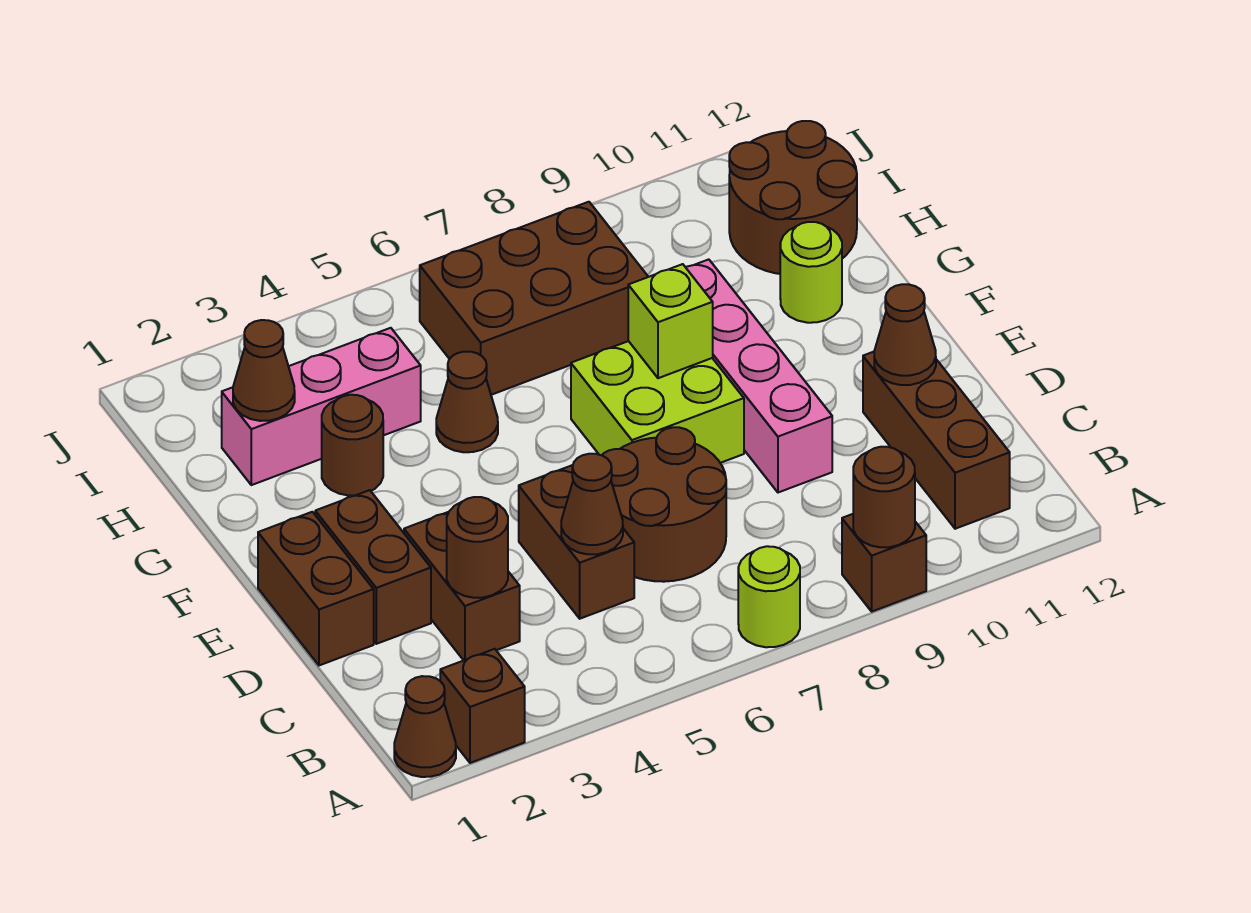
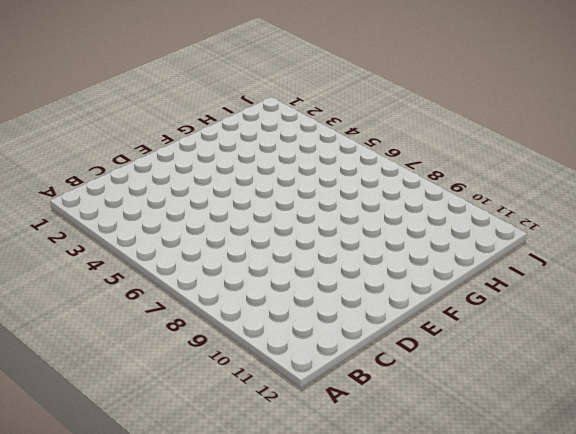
none -> brown cone A1 level 1
none -> brown brick A2 level 1
none -> lime round brick A7 level 1

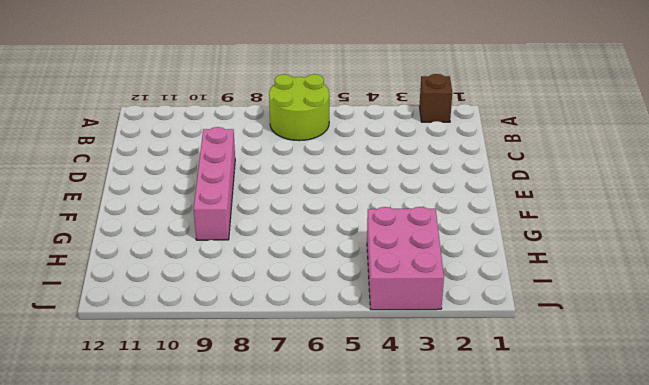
lime round brick A6:B7 level 1 -> lime round brick A7 level 1
pink brick H3:J4 level 1 -> pink brick H2:H4 level 1
none -> brown cone A1 level 1
none -> brown brick A9 level 1
none -> brown brick B11:D11 level 1

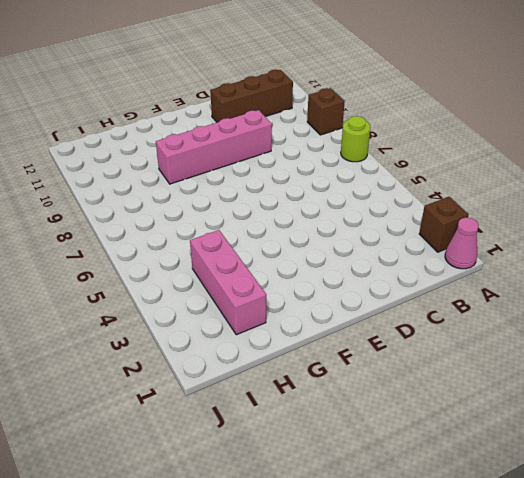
pink cone A1 level 1 -> brown cone A1 level 1
none -> brown brick C3:D3 level 1
none -> brown brick C5:D5 level 1
none -> brown round brick C6:D7 level 1

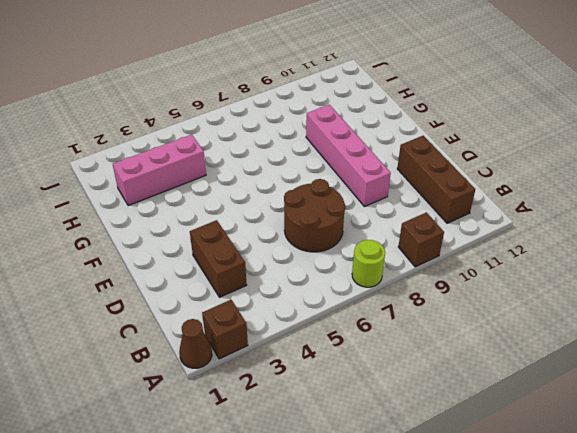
none -> brown brick C5:D5 level 1
none -> brown brick D1:E1 level 1
none -> brown brick D2:E2 level 1

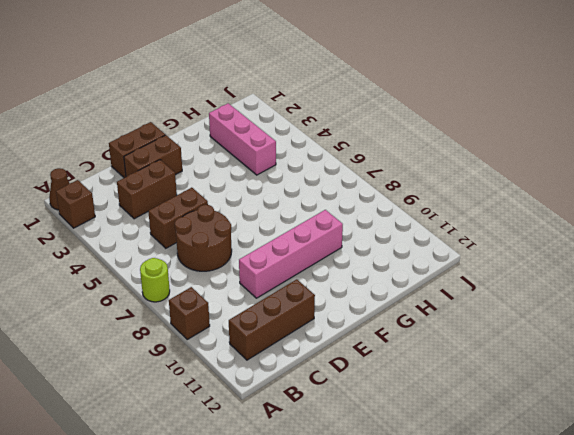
none -> lime brick E7:F8 level 1
none -> brown round brick G3 level 1
none -> brown cone G5 level 1

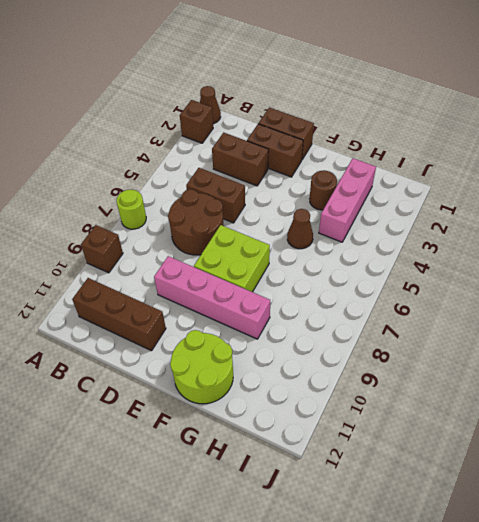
lime round brick F11:G12 level 1 -> lime round brick G11 level 1
none -> brown brick H6:I8 level 1
none -> brown round brick H11:I12 level 1
none -> brown round brick A9 level 2

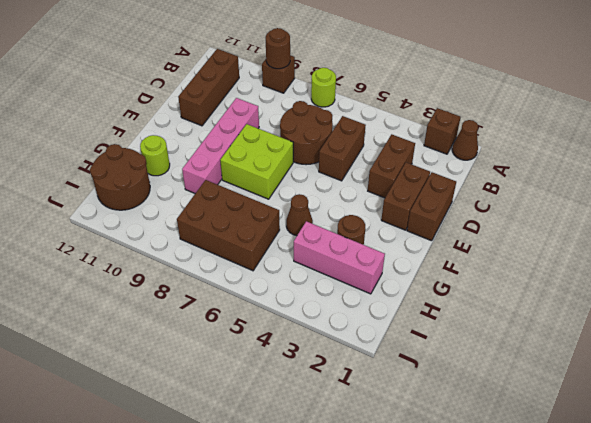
none -> brown round brick C3 level 2
none -> brown cone C5 level 2
none -> brown cone D11 level 2

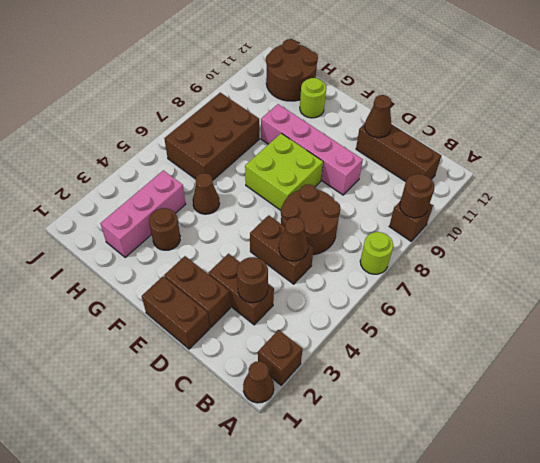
none -> lime brick F8 level 2
none -> brown cone H2 level 2

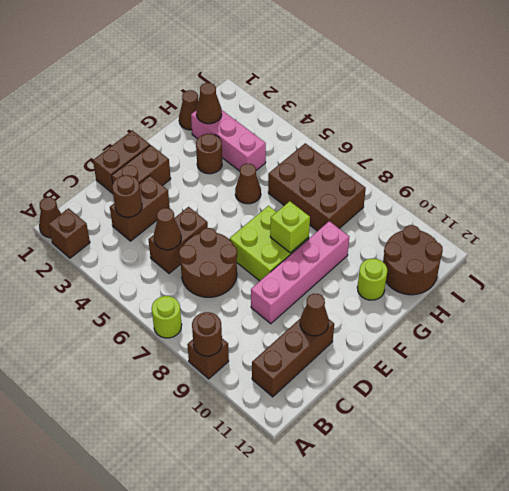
brown cone H1 level 1 -> none

